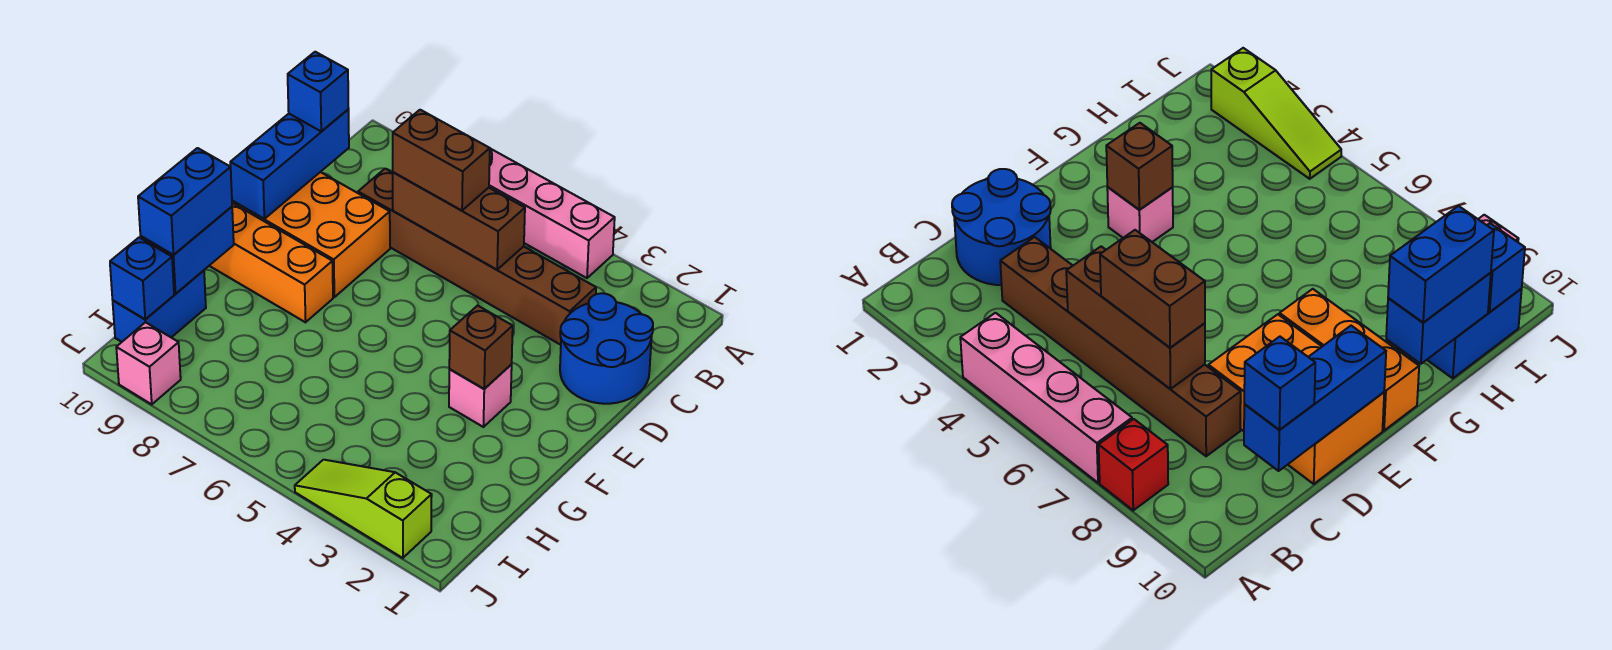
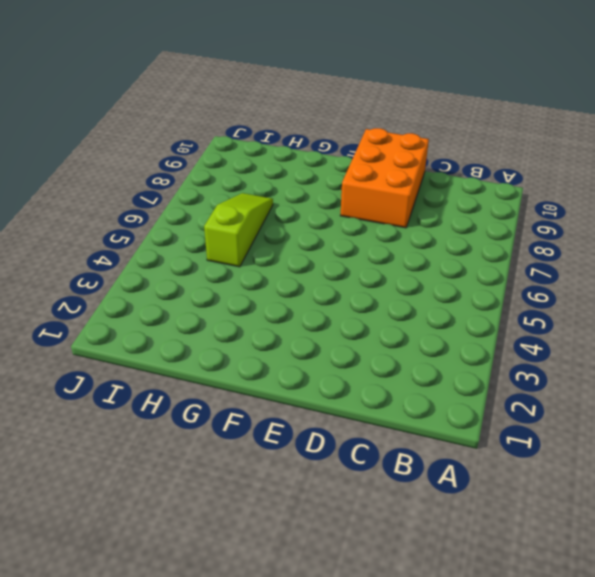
lime slope H5:H7 level 1 top 5 -> lime slope J2:J4 level 1 top 2
none -> pink brick A4:A7 level 1
none -> red brick A8 level 1
none -> blue round brick C1:D2 level 1

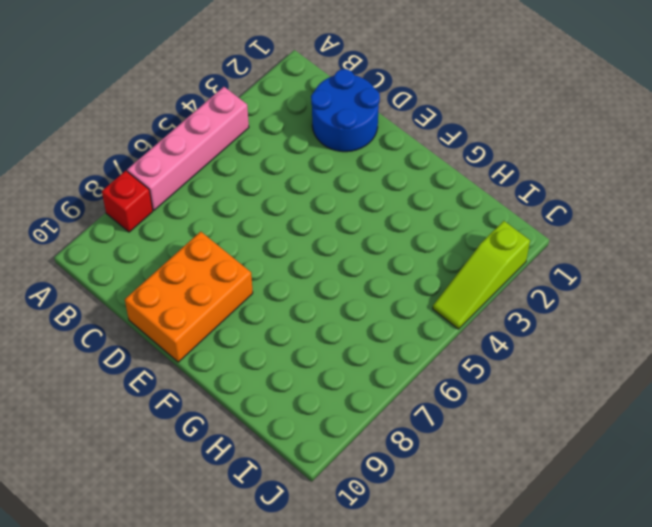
none -> brown brick C3:C8 level 1
none -> pink brick F3 level 1
none -> orange brick F8:F10 level 1

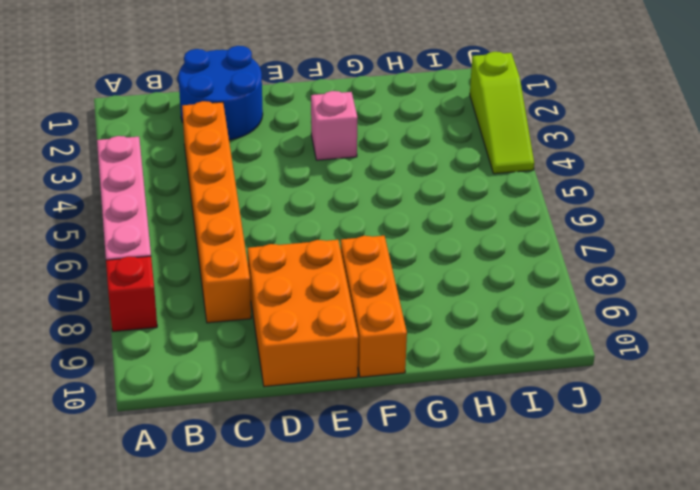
orange brick C3:C8 level 1 -> brown brick C3:C8 level 1
none -> blue brick H10:I10 level 1
none -> pink brick J9 level 1
none -> brown brick C5:C7 level 2

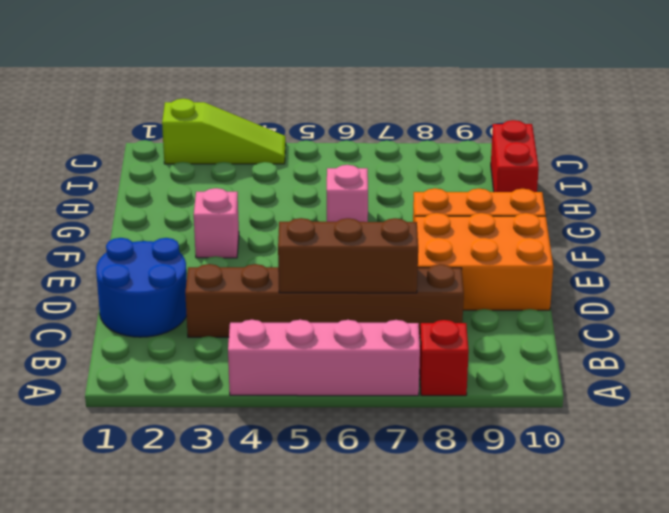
pink brick G6 level 1 -> pink brick J9 level 1
red brick H10:I10 level 1 -> blue brick H10:I10 level 1
none -> blue brick C10:E10 level 2
none -> brown brick F3 level 2
none -> blue brick G10:H10 level 2

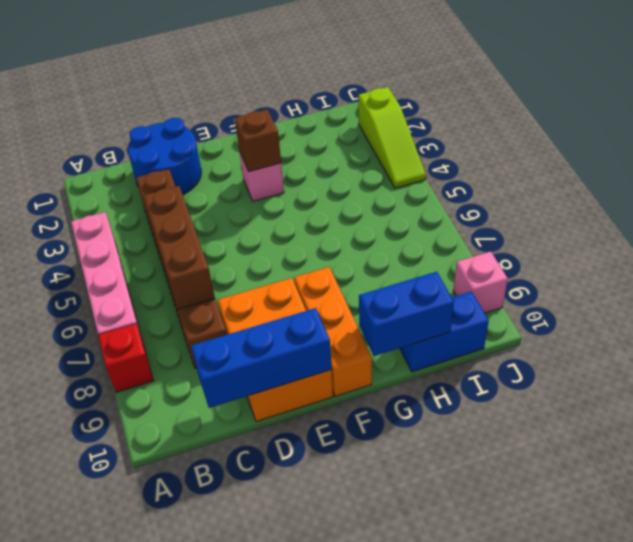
none -> blue brick I10 level 2
none -> brown brick C6:C7 level 3
none -> blue brick C10 level 3

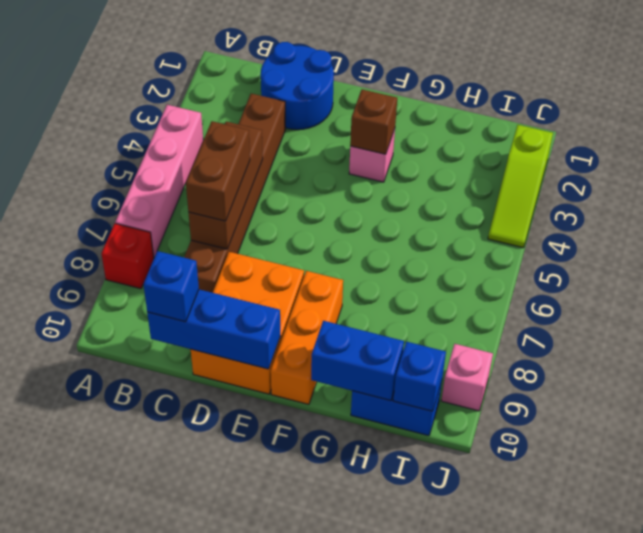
none -> blue brick G10:H10 level 3

